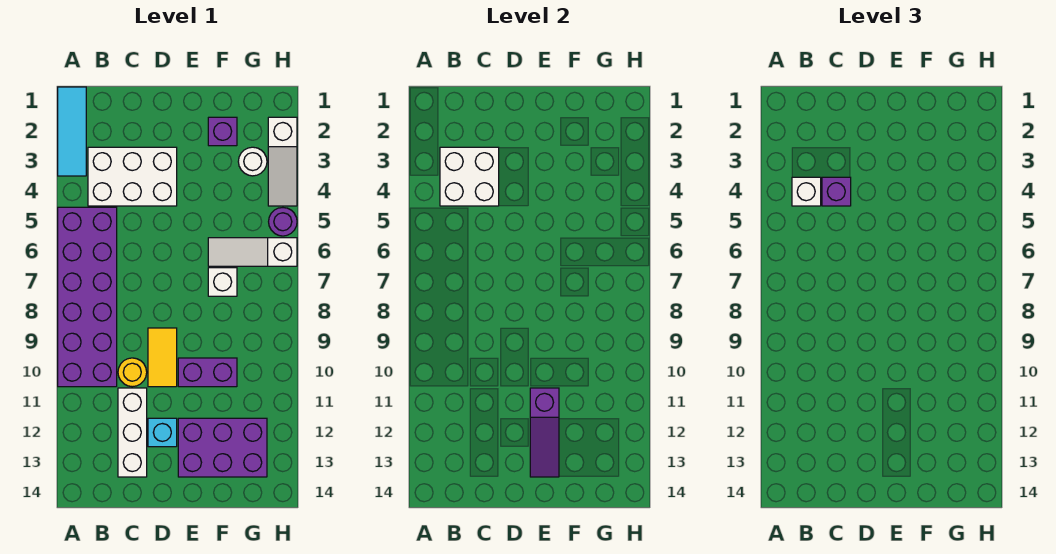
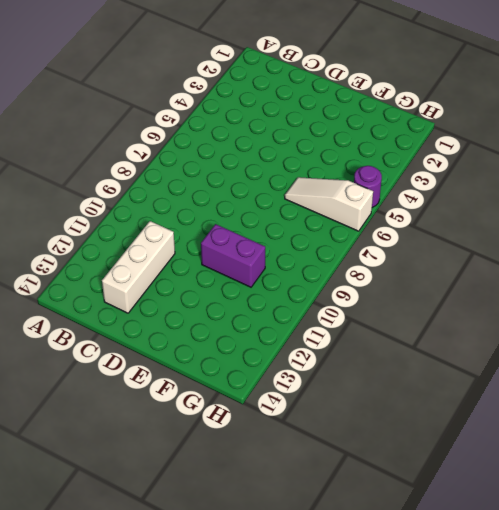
none -> cyan tile A1:A3 level 1
none -> purple brick A5:B10 level 1
none -> white brick B3:D4 level 1

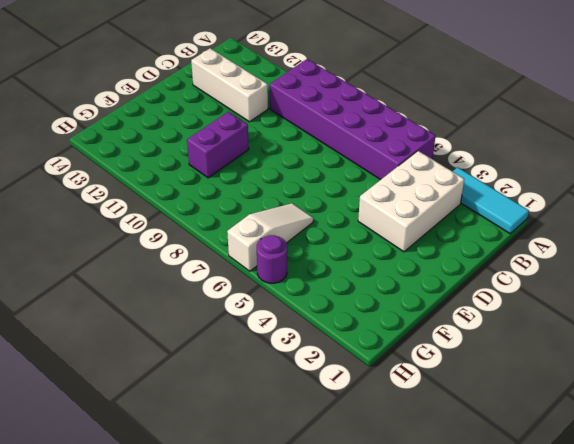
none -> yellow round brick C10 level 1
none -> yellow tile D9:D10 level 1
none -> cyan brick D12 level 1

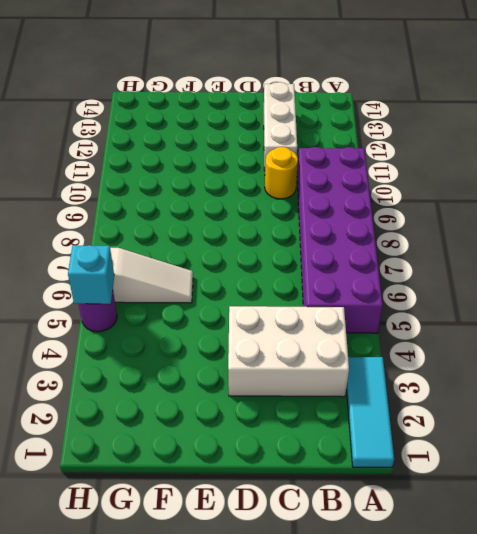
cyan brick H5 level 2 -> cyan brick D12 level 1
none -> yellow tile D9:D10 level 1
none -> purple brick E10:F10 level 1
none -> purple brick E12:G13 level 1

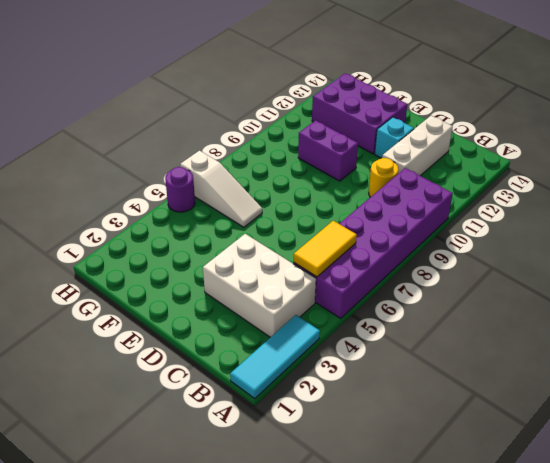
yellow tile B5:B6 level 2 -> yellow tile D9:D10 level 1
none -> purple brick F2 level 1
none -> white brick F7 level 1
none -> white round brick G3 level 1

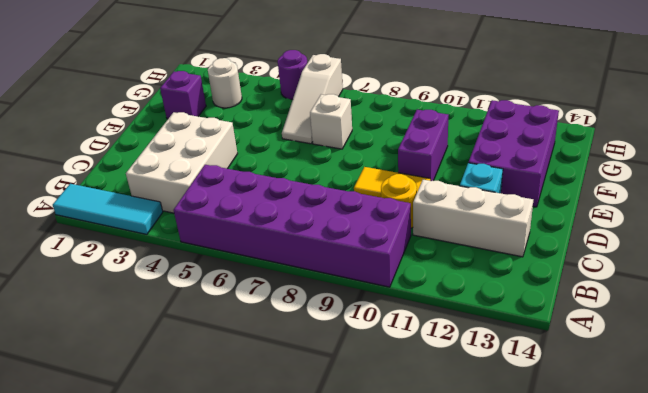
none -> white slope H2:H4 level 1 top 2
none -> white brick B3:C4 level 2
none -> purple slope E11:E13 level 2 top 11

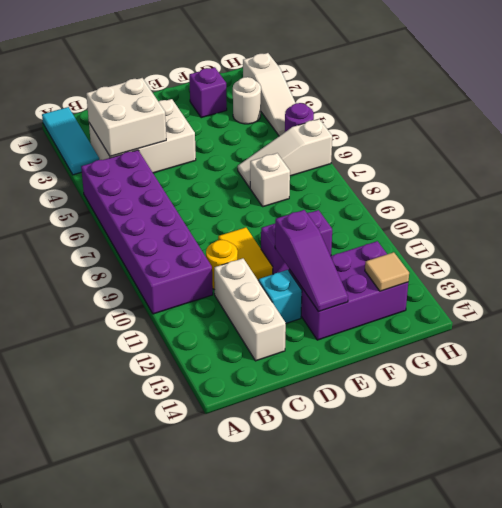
tan tile G13 level 2 -> none
none -> white brick B4 level 3
none -> purple brick C4 level 3

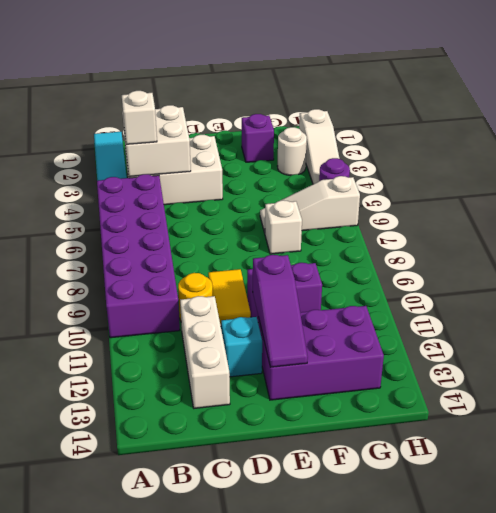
none -> purple brick C4 level 3

